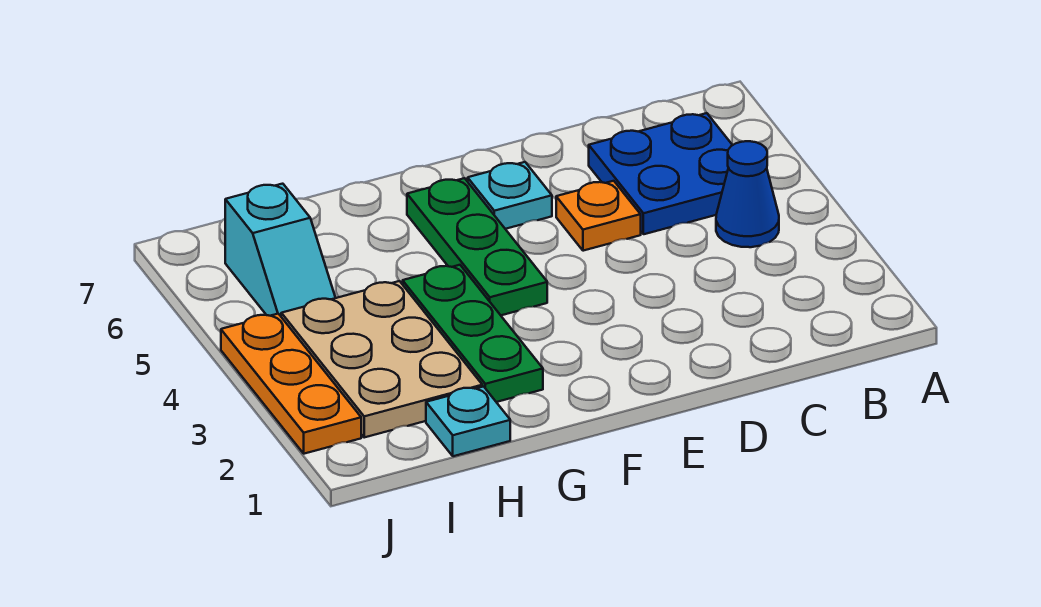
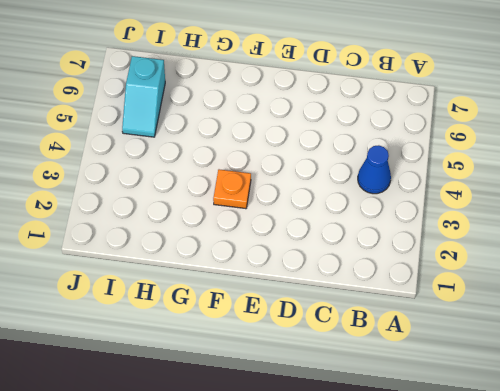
orange plate F3 level 1 -> orange plate D5 level 1
none -> blue plate B5:C6 level 1
none -> cyan plate E6 level 1

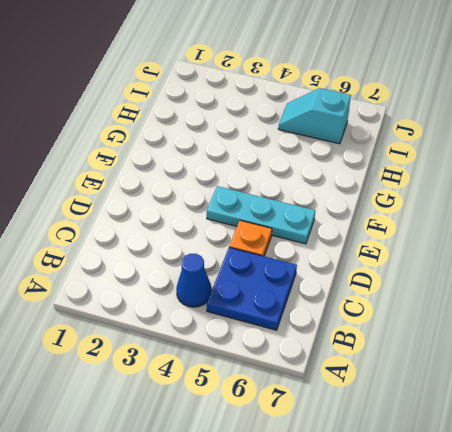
cyan plate E4:E6 level 1 -> cyan plate E6 level 1
none -> green plate F4:F6 level 1
none -> green plate G2:G4 level 1

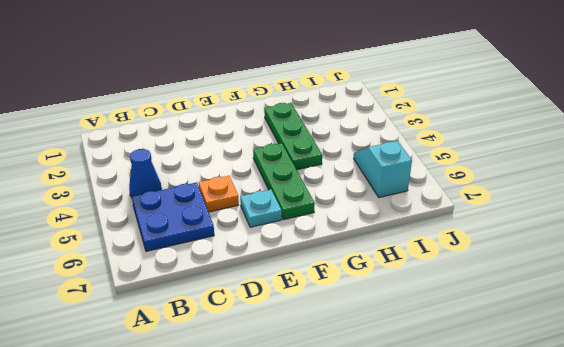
none -> cyan plate H1 level 1
none -> tan plate H2:I4 level 1

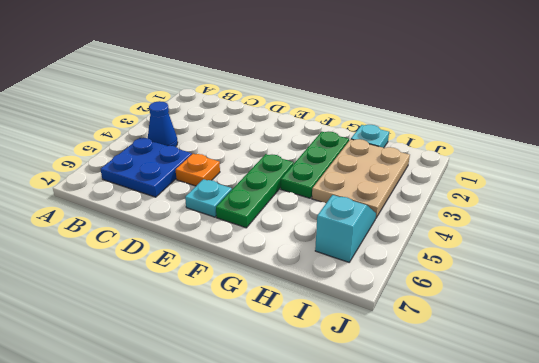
none -> orange plate J2:J4 level 1

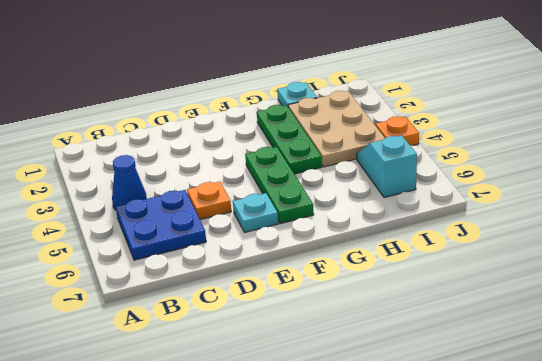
orange plate J4 level 1 -> orange plate J2:J4 level 1

